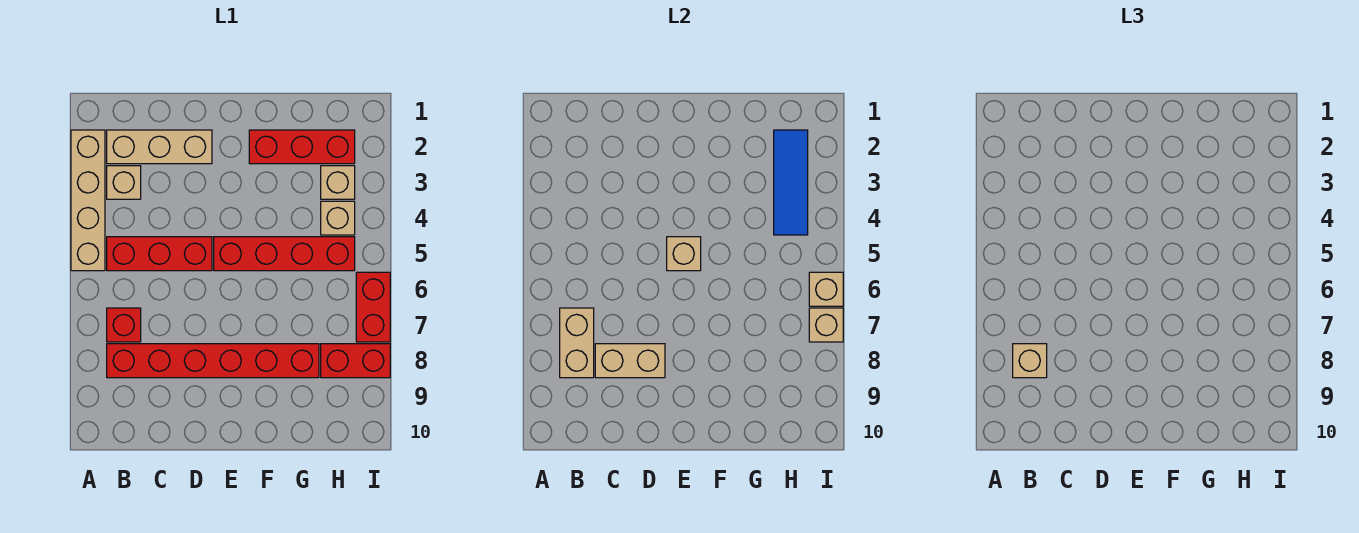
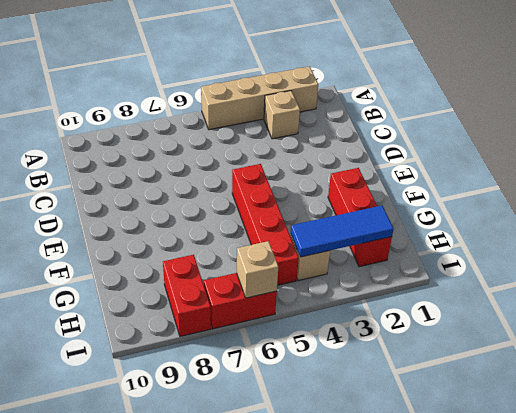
none -> tan brick B2:D2 level 1
none -> red brick B5:D5 level 1
none -> red brick B7 level 1

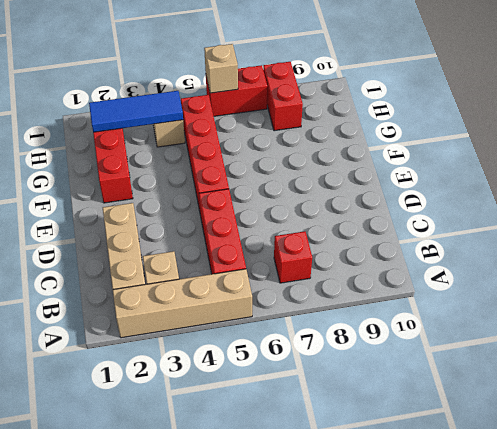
none -> red brick B8:G8 level 1
none -> tan brick H3 level 1
none -> tan brick B7:B8 level 2

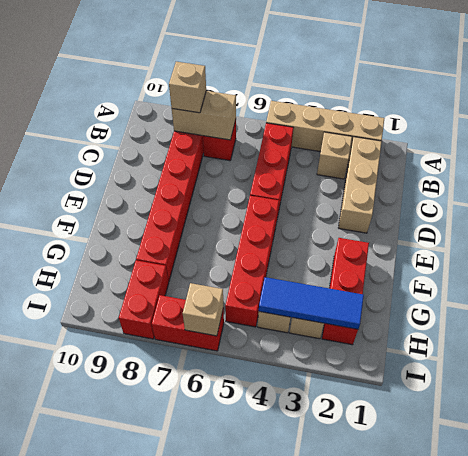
none -> tan brick C8:D8 level 2
none -> tan brick E5 level 2
none -> tan brick I7 level 2

